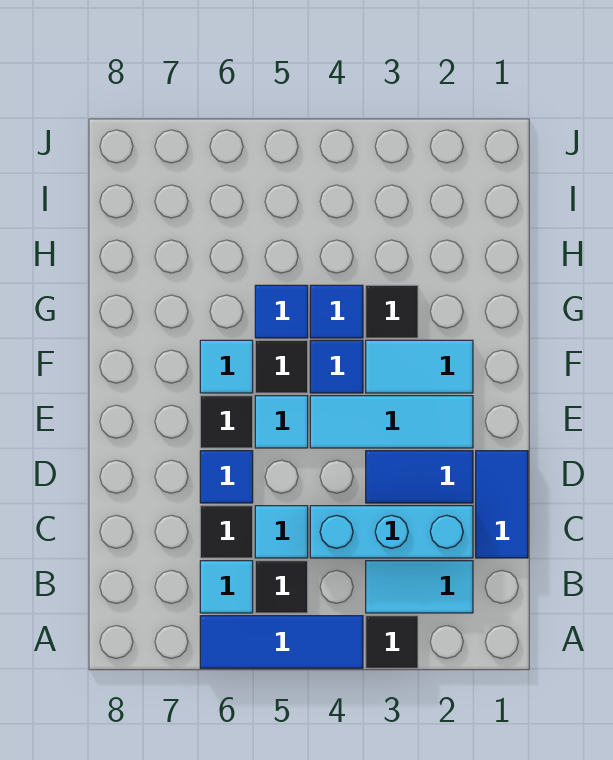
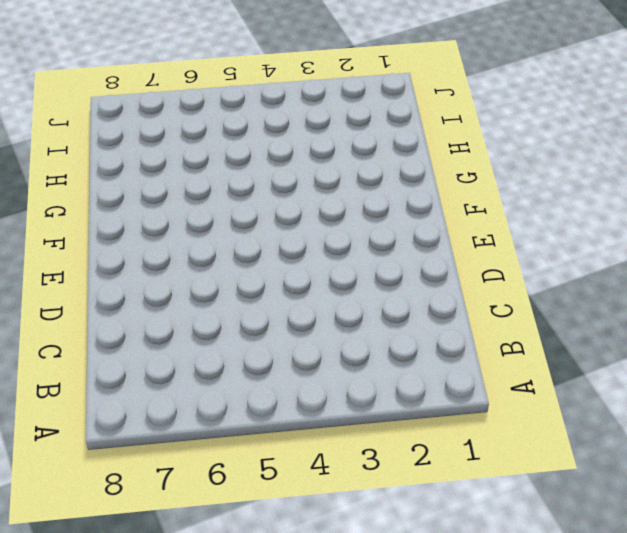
none -> black tile A3 level 1
none -> blue tile A4:A6 level 1
none -> cyan tile B2:B3 level 1

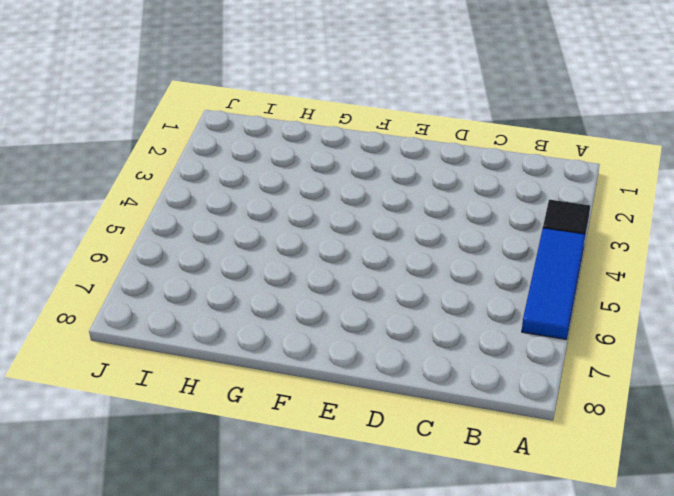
none -> cyan tile B2:B3 level 1
none -> black tile B5 level 1
none -> cyan tile B6 level 1

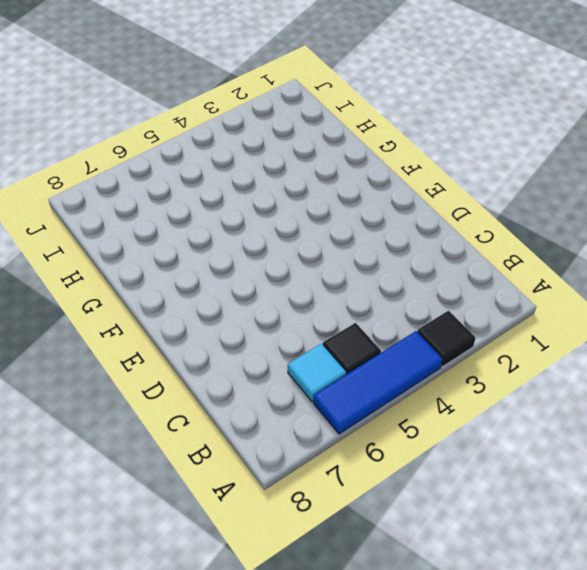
none -> cyan tile B2:B3 level 1
none -> blue tile C1:D1 level 1
none -> cyan brick C2:C4 level 1

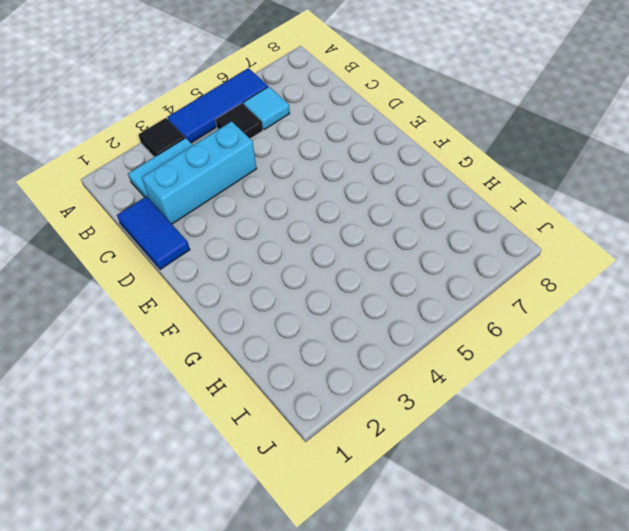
none -> cyan tile C5 level 1
none -> black tile C6 level 1
none -> blue tile D2:D3 level 1

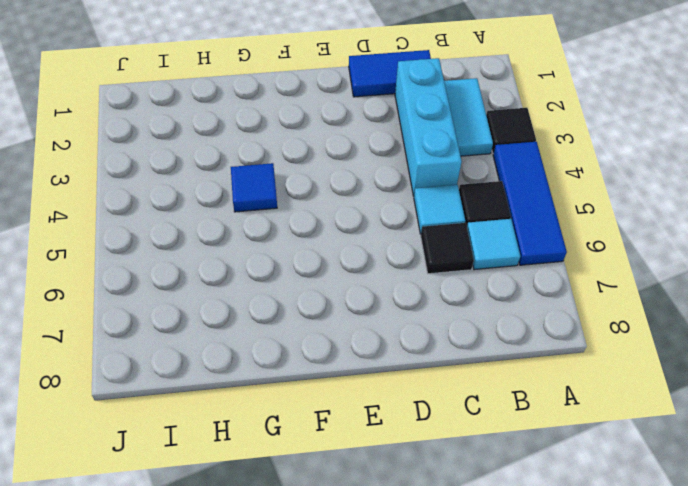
none -> blue tile D2:D3 level 1
none -> blue tile D6 level 1
none -> cyan tile E2:E4 level 1

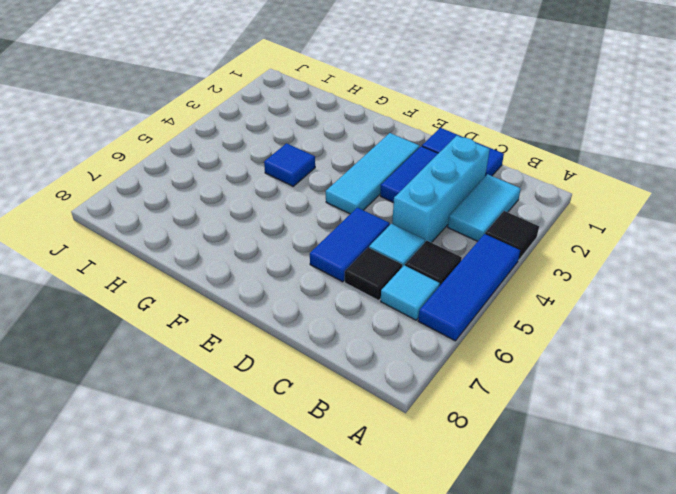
blue tile D5:D6 level 1 -> blue tile D6 level 1
none -> cyan tile E5 level 1
none -> black tile E6 level 1
none -> cyan tile F2:F3 level 1

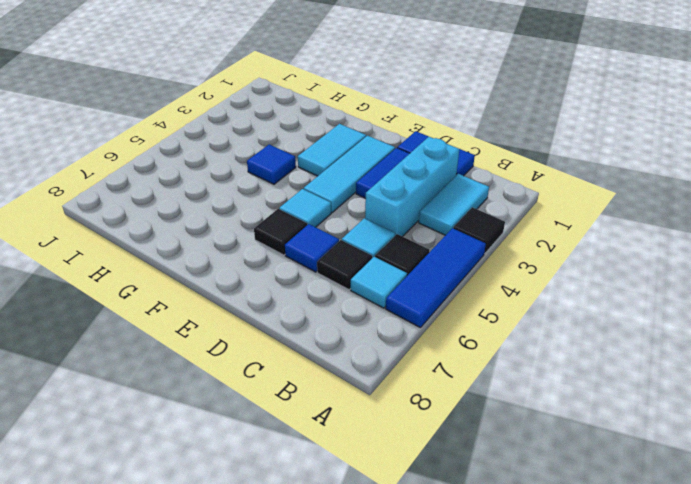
none -> blue tile F4 level 1
none -> black tile F5 level 1
none -> cyan tile F6 level 1

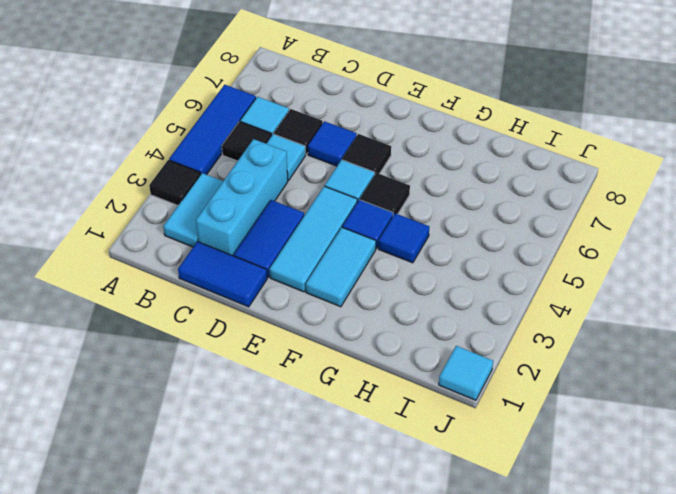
cyan tile J1 level 1 -> cyan tile F6 level 1
none -> black tile G3 level 1
none -> blue tile G5 level 1

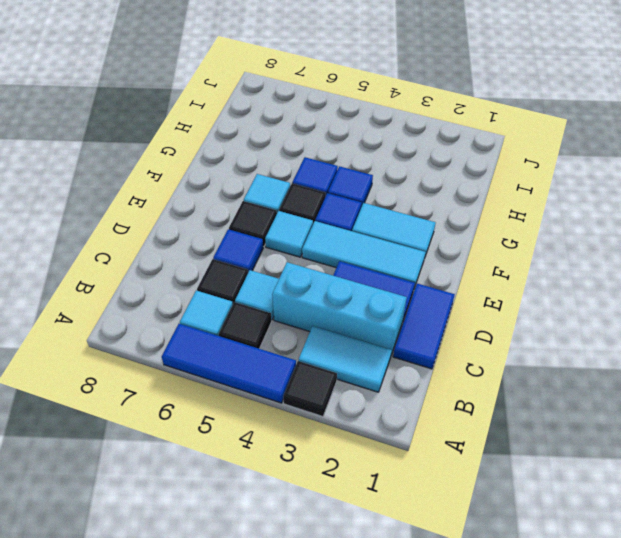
none -> black tile G3 level 1

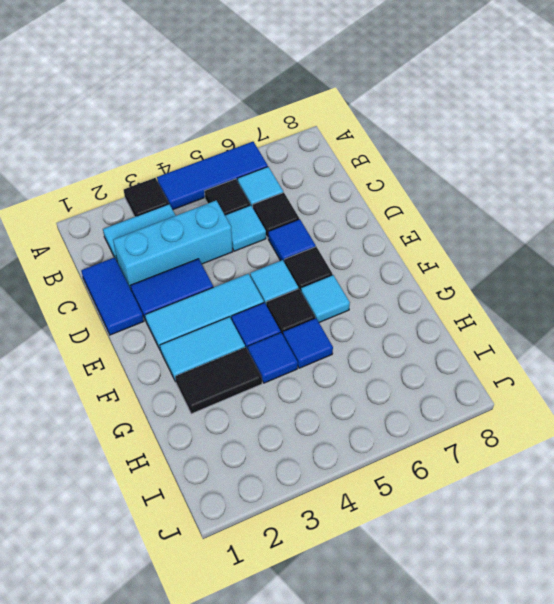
black tile G2:G3 level 1 -> black tile G3 level 1

